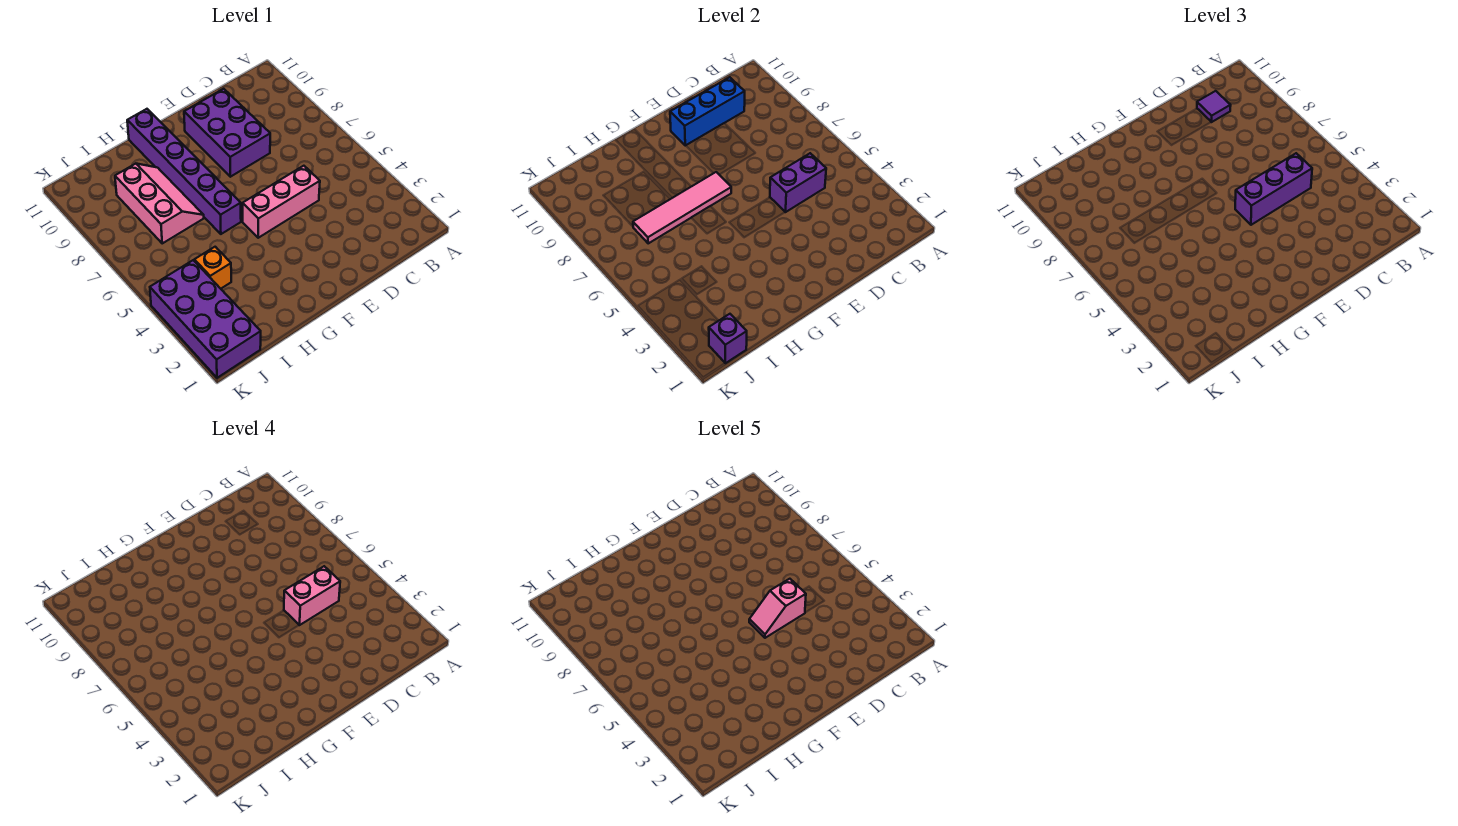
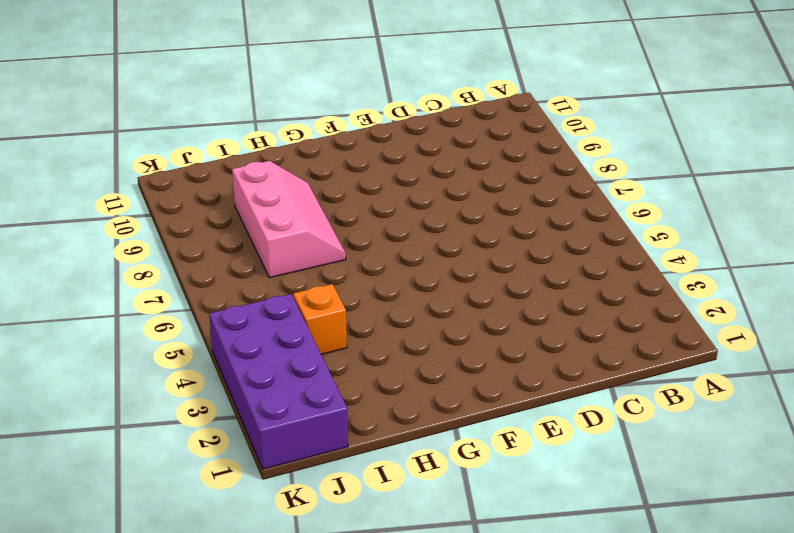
none -> pink brick D5:F5 level 1
none -> purple brick D8:E10 level 1
none -> purple brick G6:G11 level 1

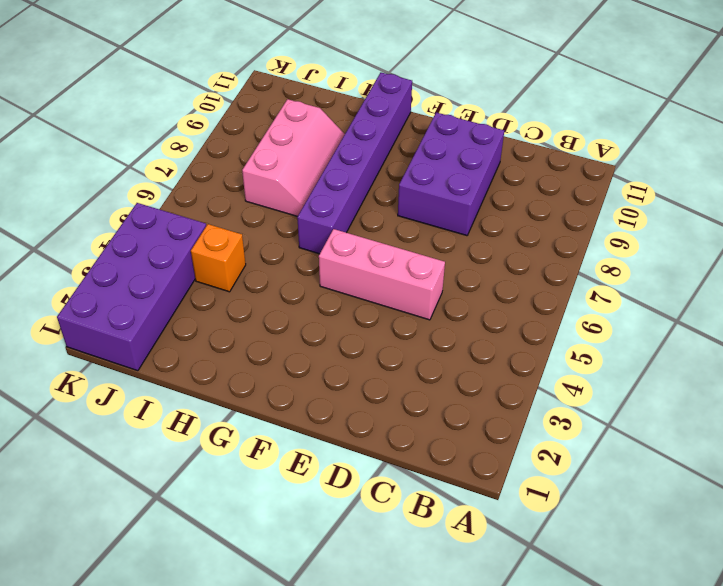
none -> purple brick C5:D5 level 2
none -> blue brick C10:E10 level 2
none -> pink tile F7:I7 level 2

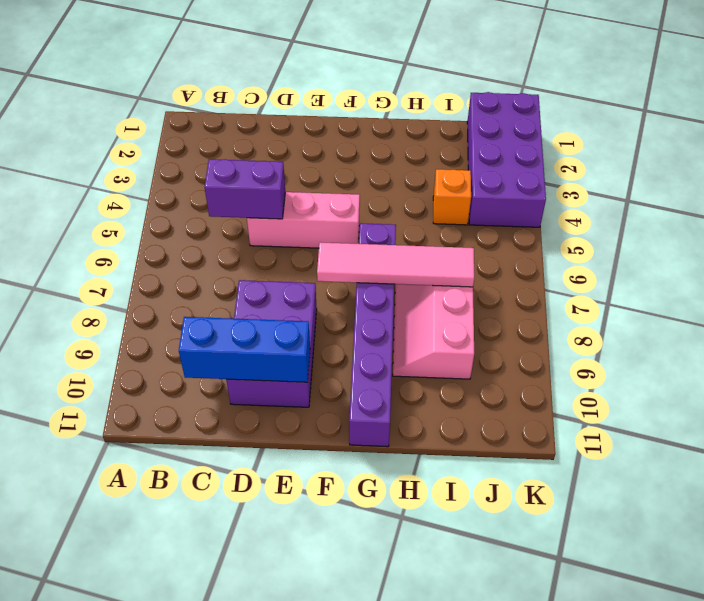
none -> purple brick J1 level 2
none -> purple brick C5:E5 level 3
none -> purple tile C10 level 3

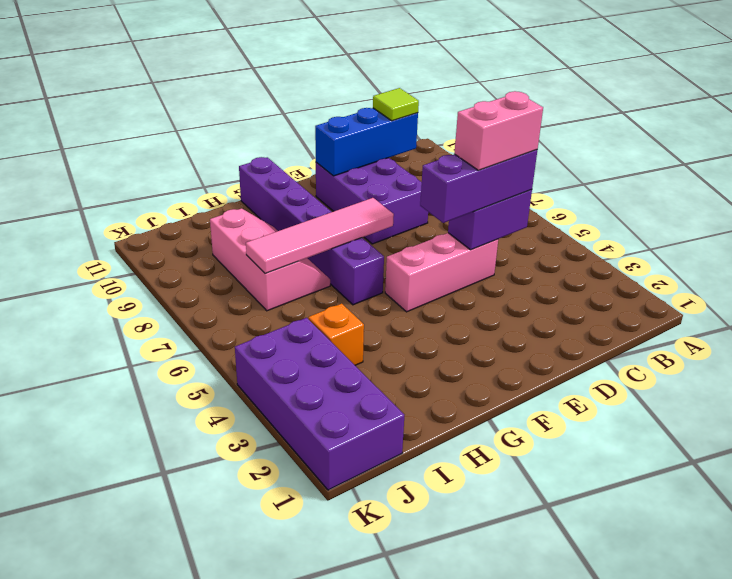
lime tile C10 level 3 -> purple tile C10 level 3
none -> purple brick J1 level 2
none -> pink slope D5:E5 level 5 top D

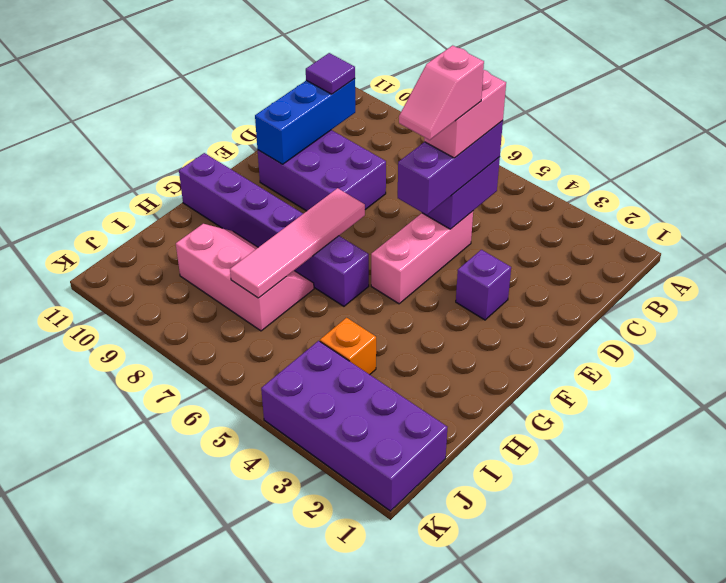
purple brick E3 level 1 -> purple brick J1 level 2

